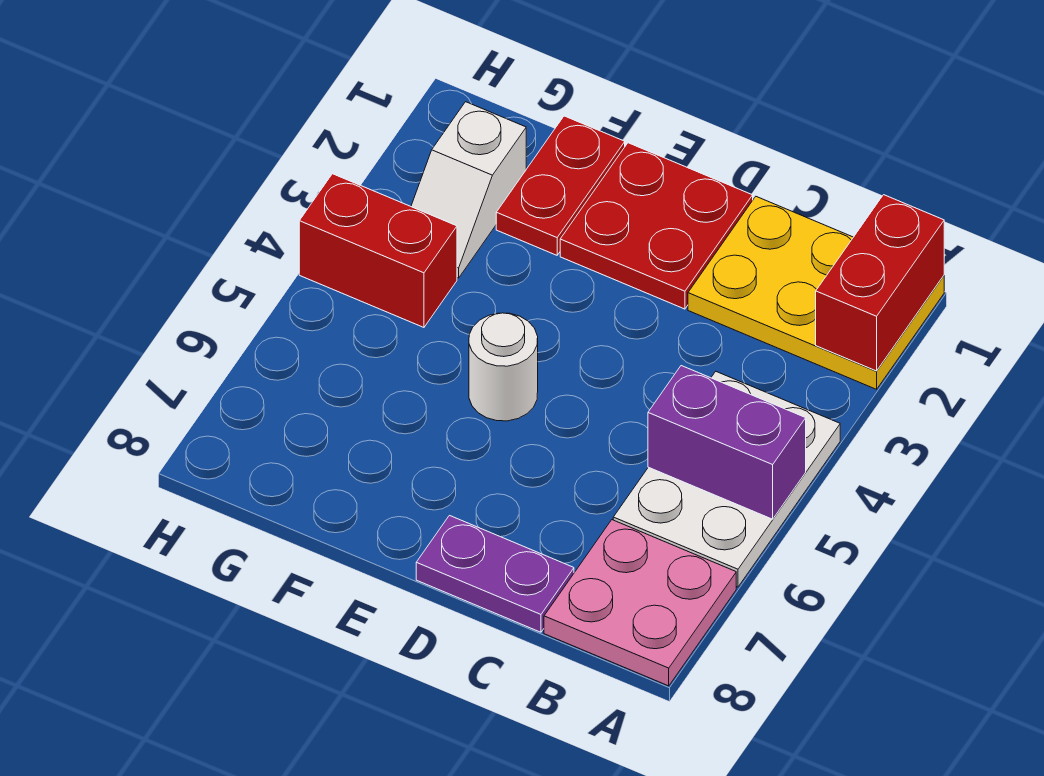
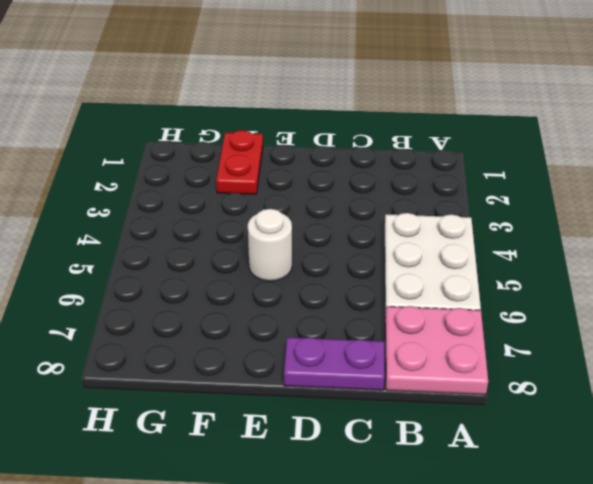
none -> yellow plate A1:C2 level 1
none -> red plate D1:E2 level 1

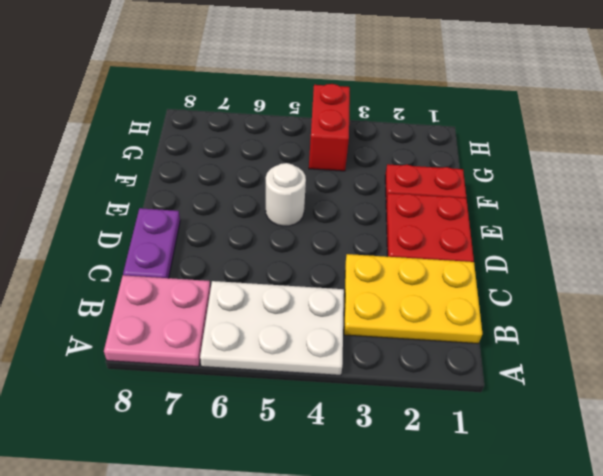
yellow plate B1:C3 level 1 -> yellow plate A1:C2 level 1
none -> white slope G2:G3 level 1 top 2
none -> red brick A1:A2 level 2

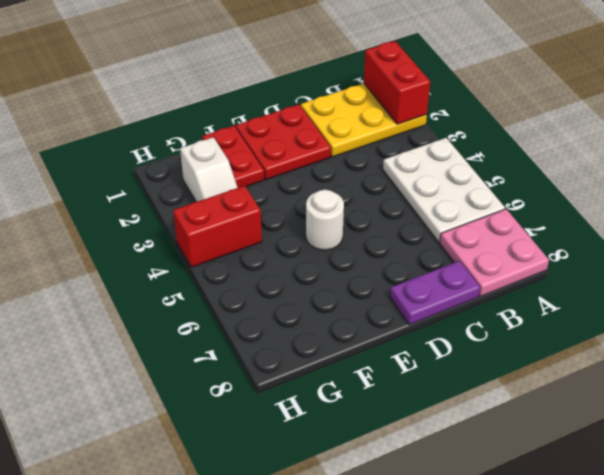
none -> purple brick A5:B5 level 2

